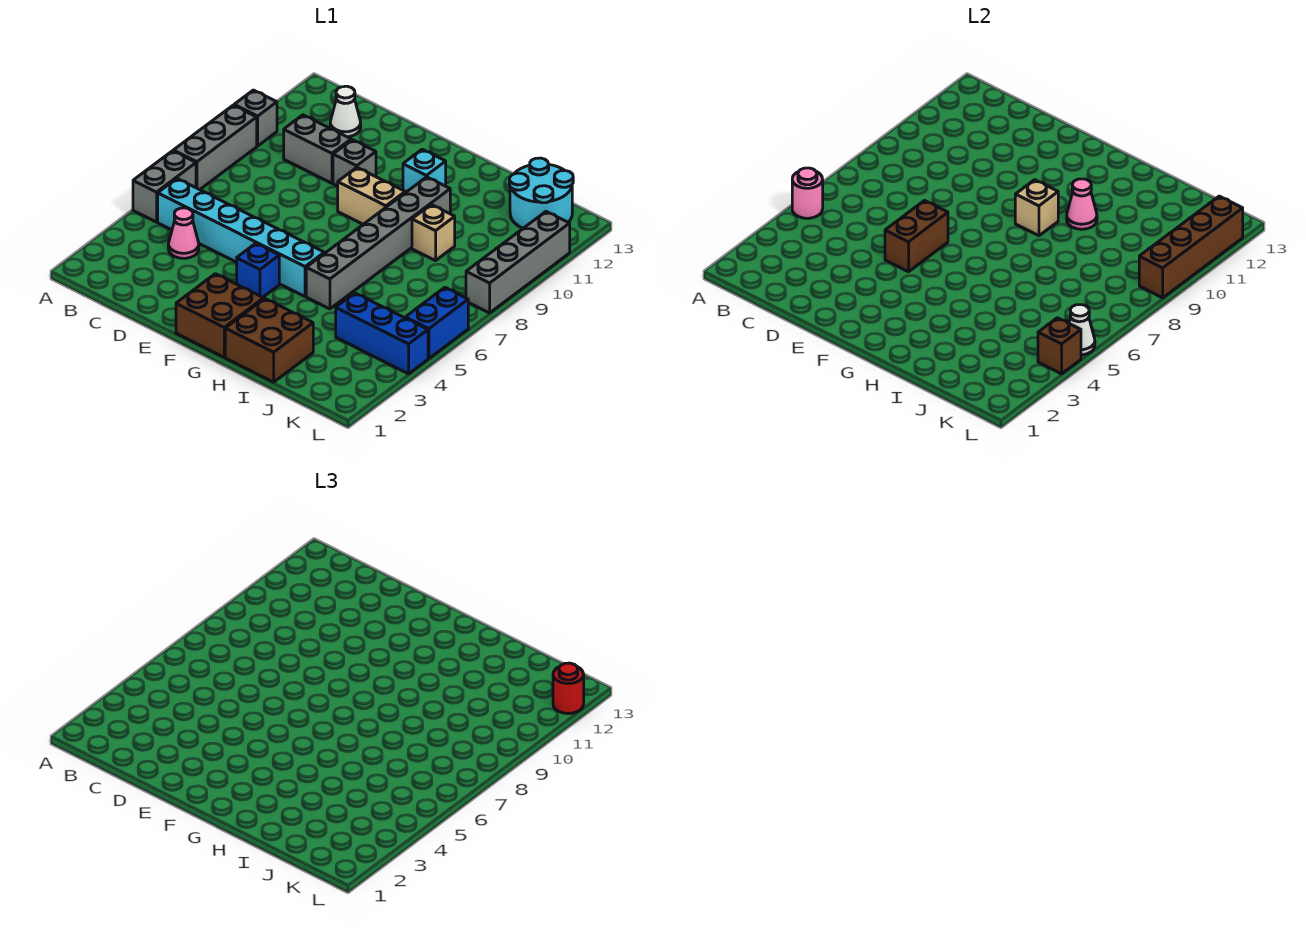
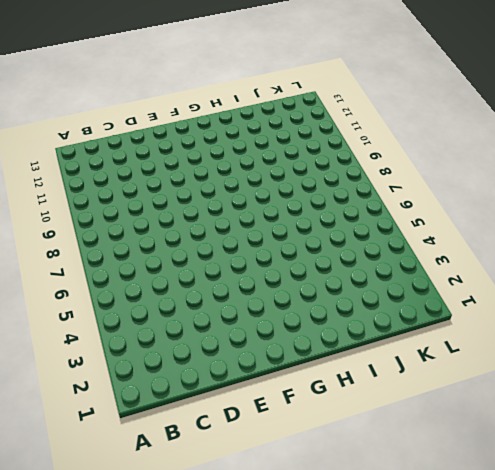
none -> grey brick A5:A6 level 1
none -> grey brick A7:A9 level 1
none -> grey brick A10 level 1

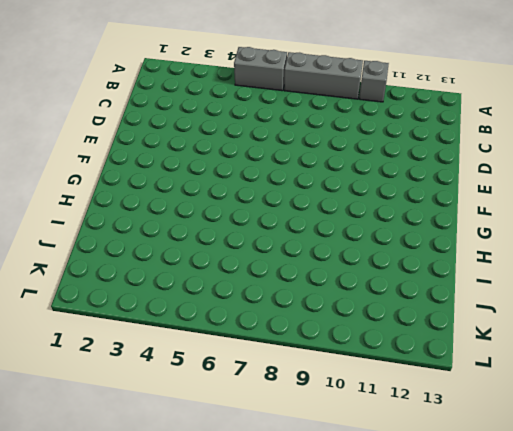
none -> cyan brick B5:G5 level 1
none -> pink cone C4 level 1
none -> grey brick C10:D10 level 1

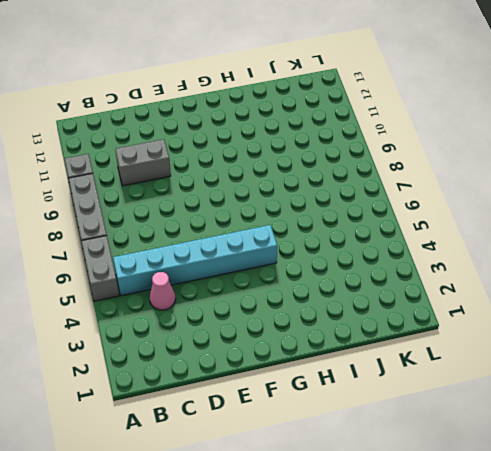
none -> white cone C12 level 1
none -> grey brick E10 level 1
none -> brown brick F1:G2 level 1

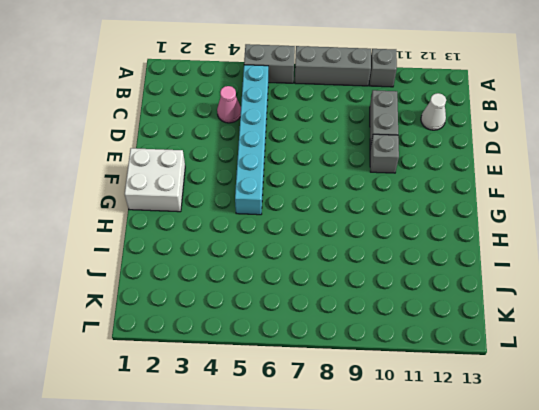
white brick F1:G2 level 1 -> brown brick F1:G2 level 1
none -> blue brick F4 level 1
none -> tan brick F9:G9 level 1
none -> cyan brick G11 level 1

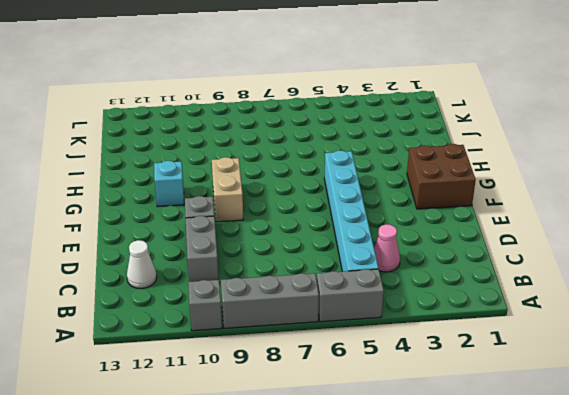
none -> blue brick F4 level 1
none -> brown brick H1:I2 level 1
none -> grey brick H5:H10 level 1

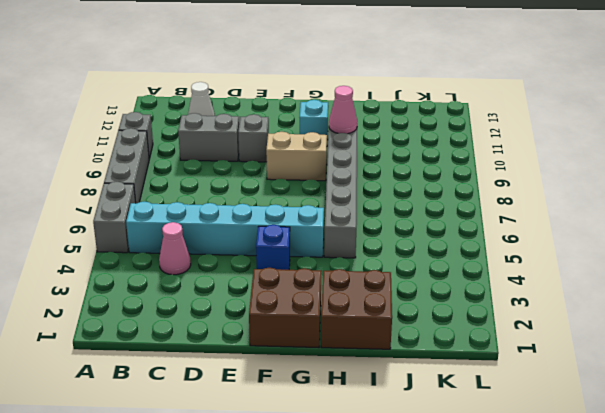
none -> tan brick I9 level 1
none -> blue brick J4:L4 level 1
none -> cyan round brick J12:K13 level 1

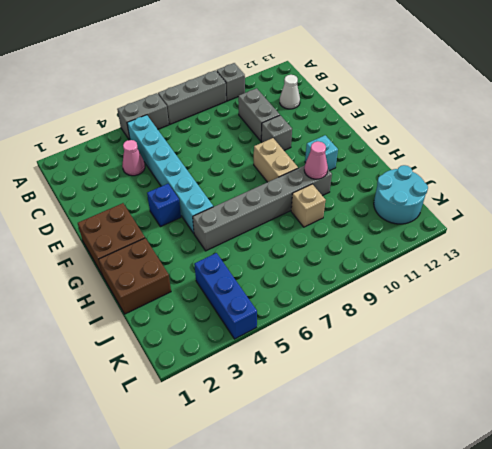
none -> blue brick L5:L6 level 1
none -> grey brick L8:L11 level 1
none -> pink round brick A5 level 2

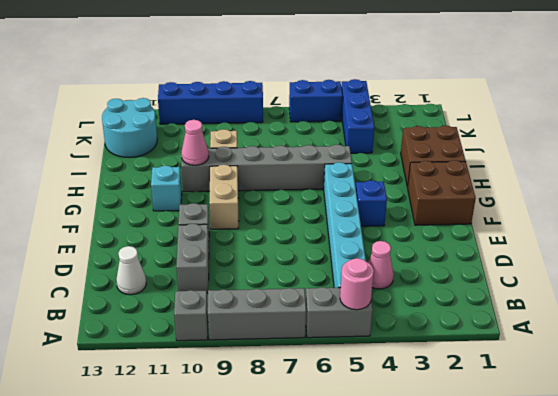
blue brick L8:L11 level 1 -> grey brick L8:L11 level 1
none -> brown brick E5:E6 level 2
none -> tan brick G9 level 2
none -> brown brick L4 level 2

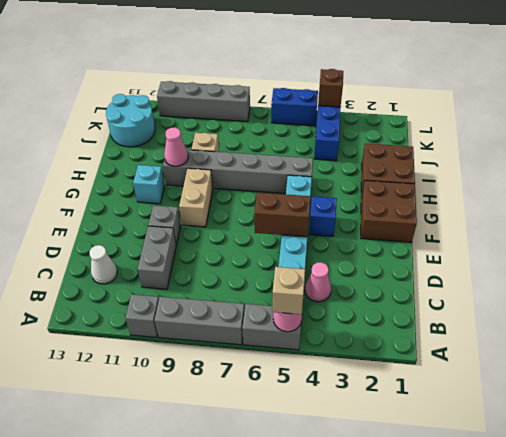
tan brick A5 level 3 -> tan brick G9 level 2
none -> white cone L5 level 2
none -> brown brick L9:L12 level 2
none -> red round brick L12 level 3

